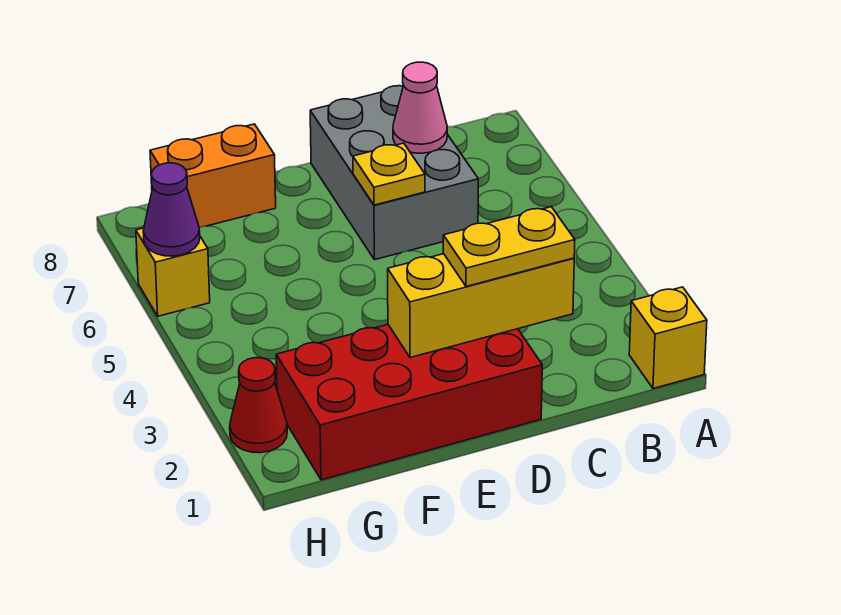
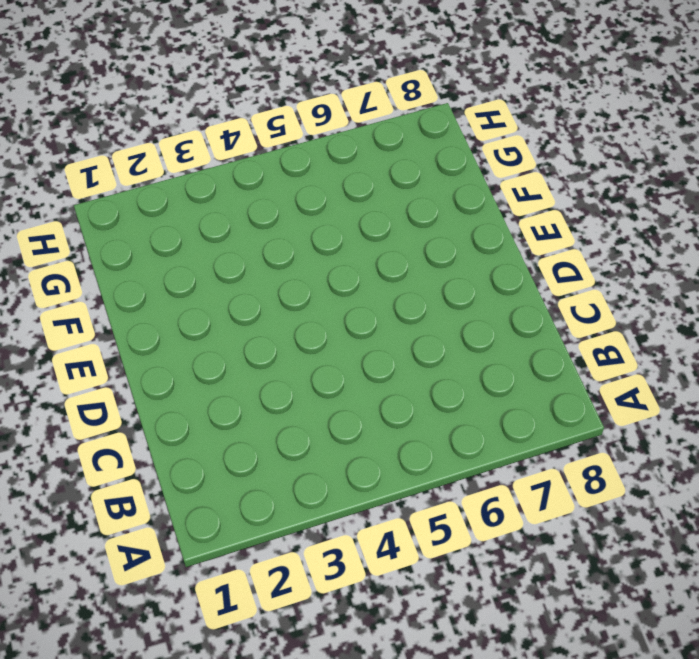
none -> yellow brick A1 level 1
none -> grey brick C6:D8 level 1

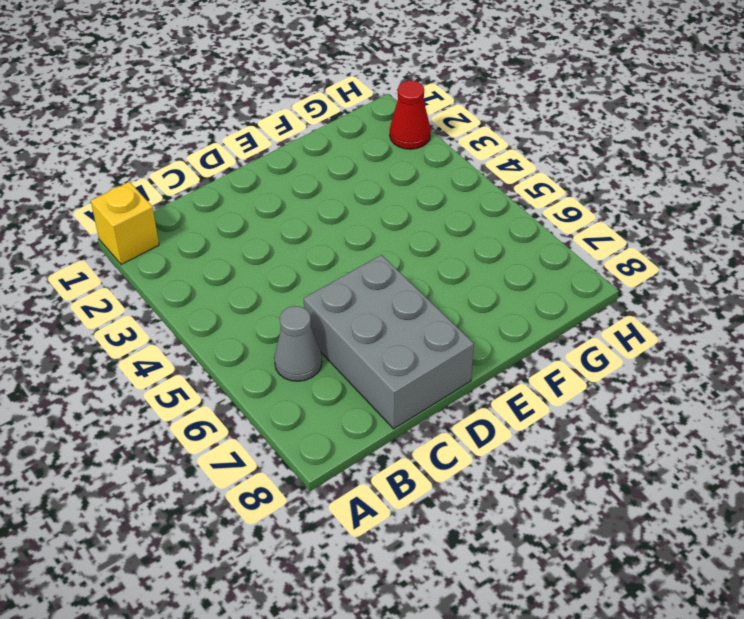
grey cone B6 level 1 -> none
none -> red brick D1:G2 level 1
none -> orange brick F8:G8 level 1

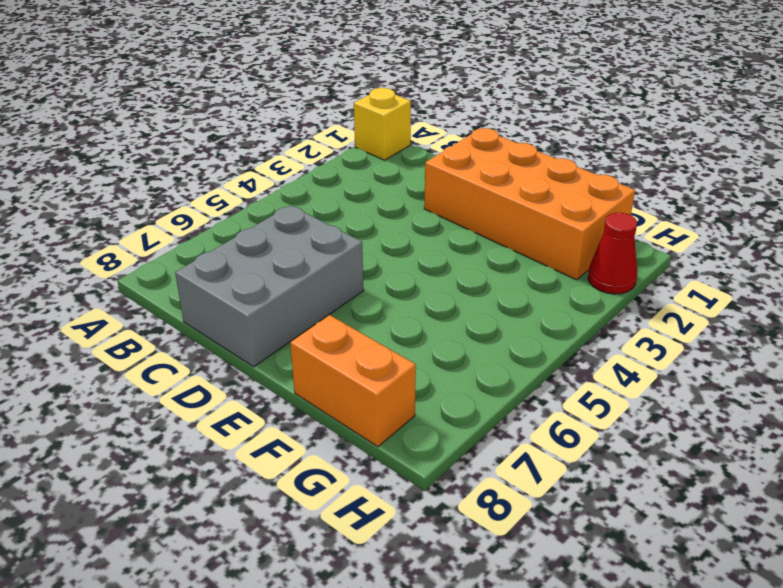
orange brick D1:G2 level 1 -> red brick D1:G2 level 1
none -> yellow brick H6 level 1
none -> yellow brick C2:E2 level 2

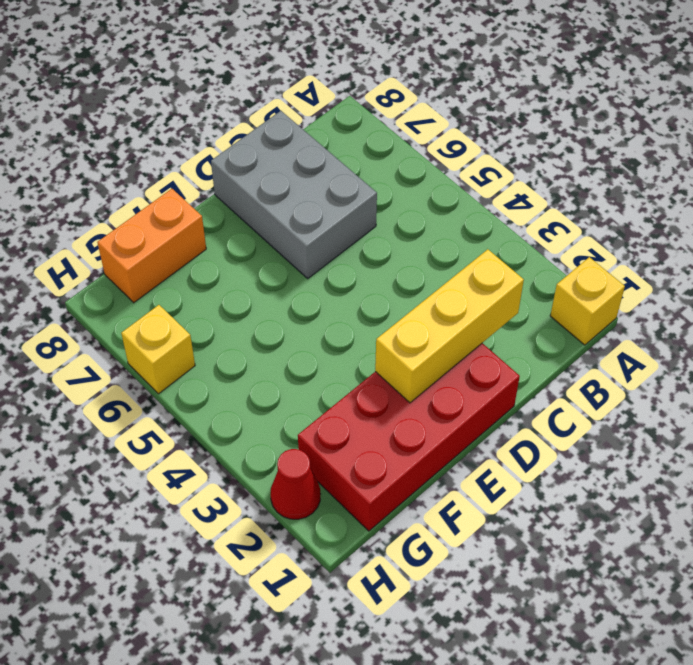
none -> pink cone C7 level 2
none -> yellow plate D6 level 2

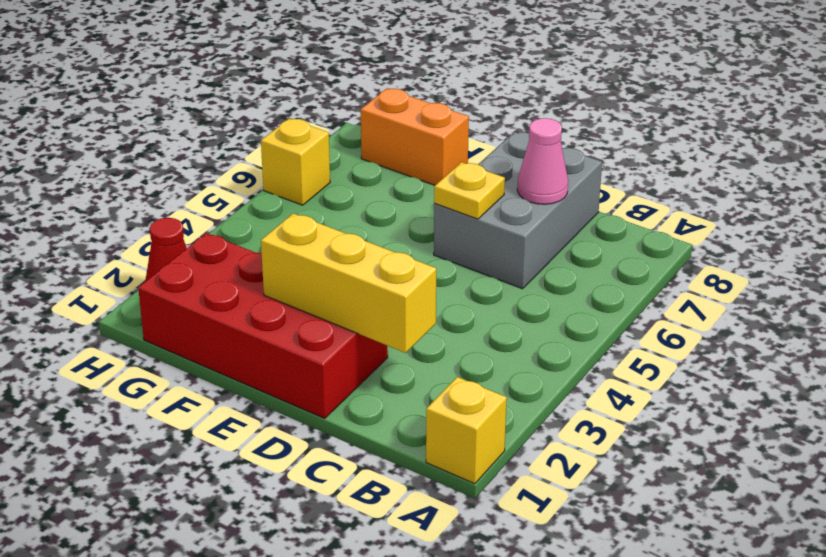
none -> purple cone H6 level 2
none -> yellow plate C2:D2 level 3

